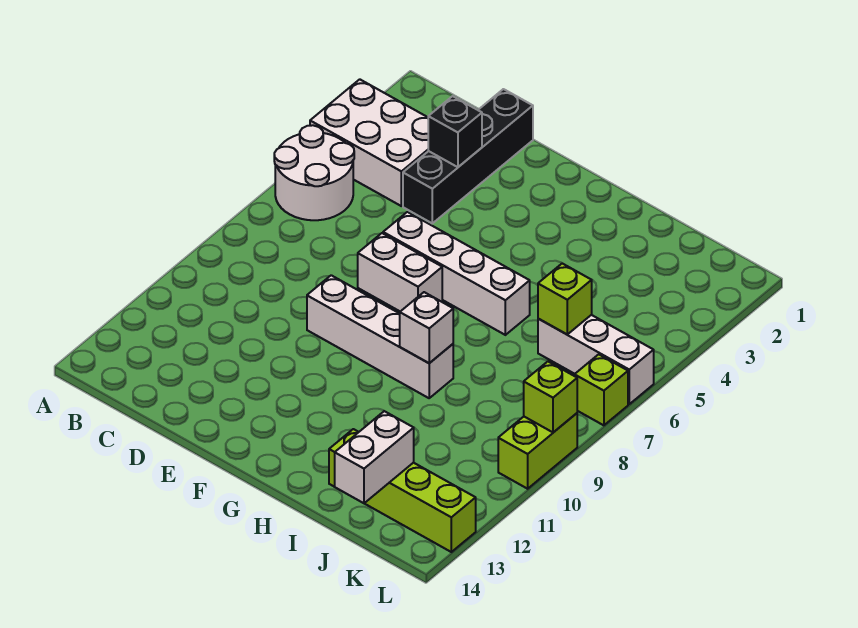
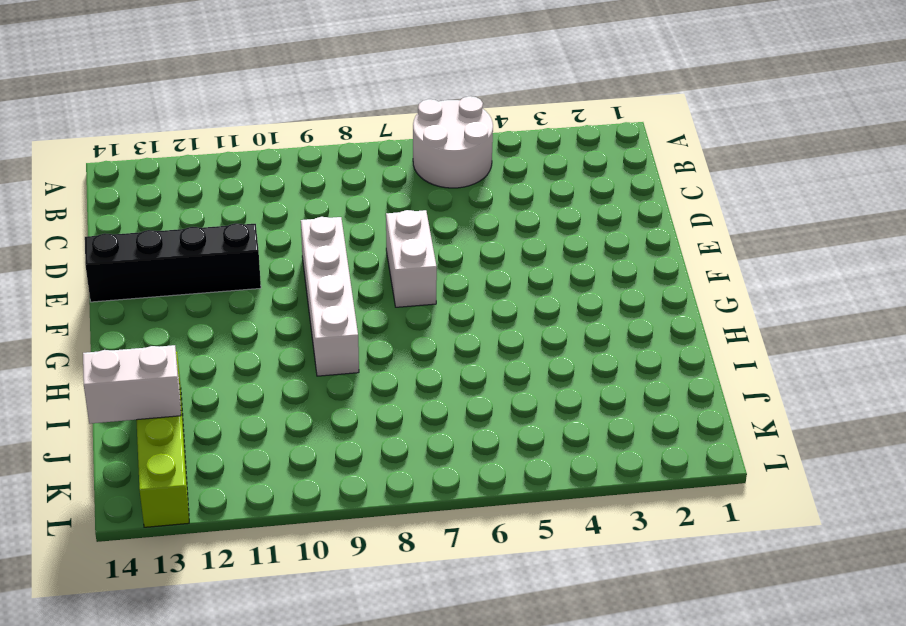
black brick E11:E14 level 1 -> black brick D1:D4 level 1
none -> white brick A3:C4 level 1
none -> white brick E6:H6 level 1
none -> white brick J6:L6 level 1

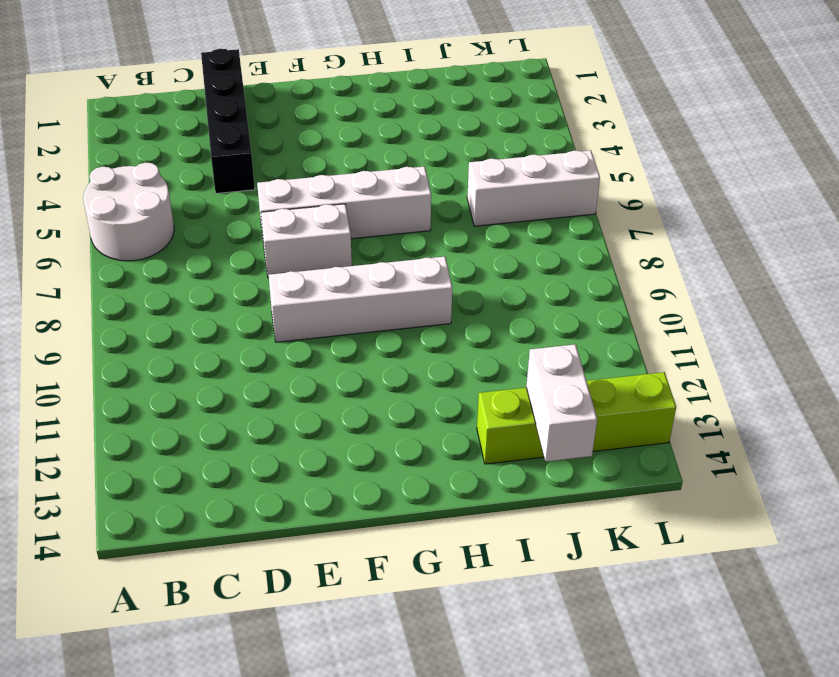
none -> white brick A3:C4 level 1
none -> lime brick L7 level 1
none -> lime brick L9:L10 level 1

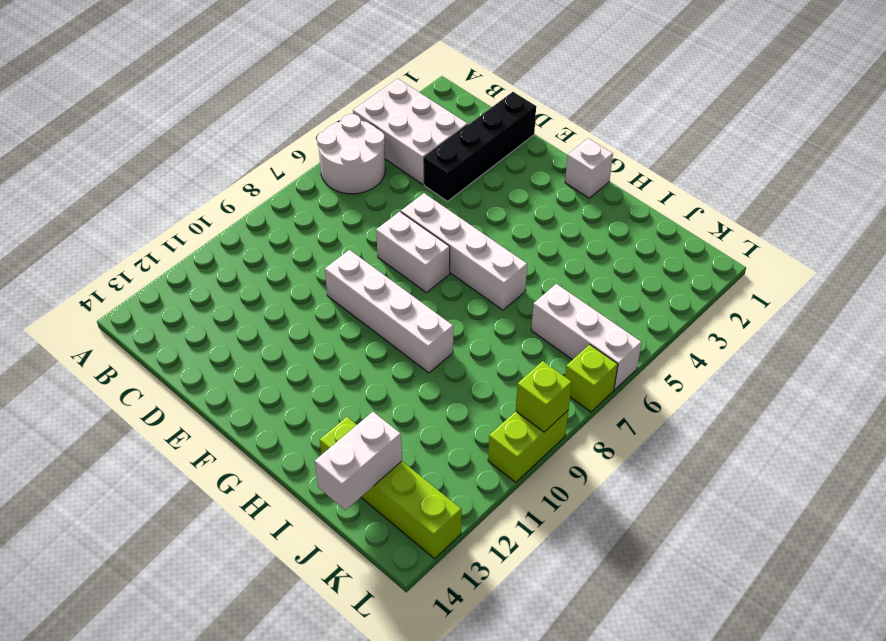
white brick G1 level 1 -> white brick H9 level 2
none -> black brick D3 level 2
none -> lime brick J6 level 2

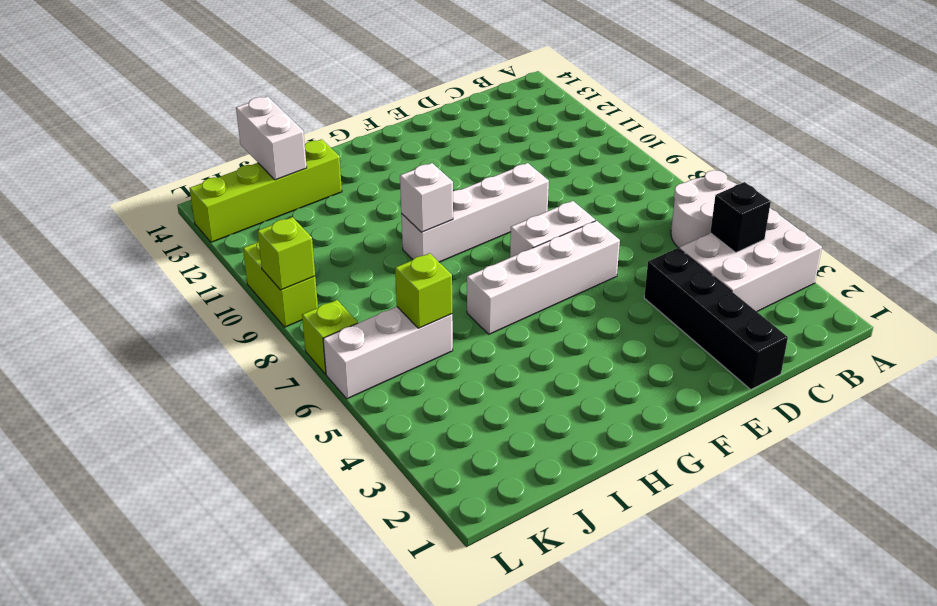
black brick B4 level 2 -> black brick D3 level 2

